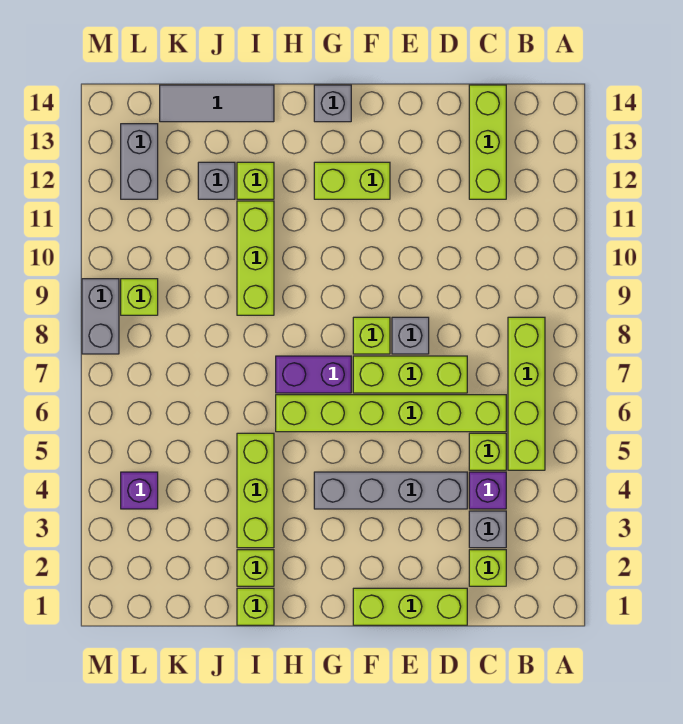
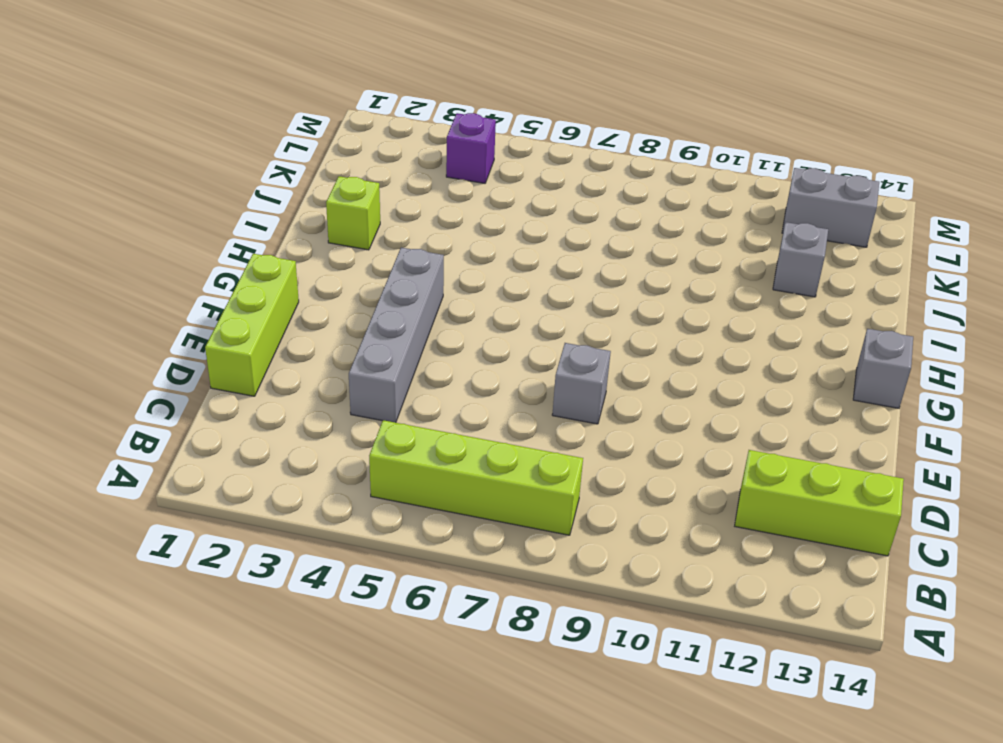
none -> lime brick C2 level 1
none -> grey brick C3 level 1
none -> purple brick C4 level 1

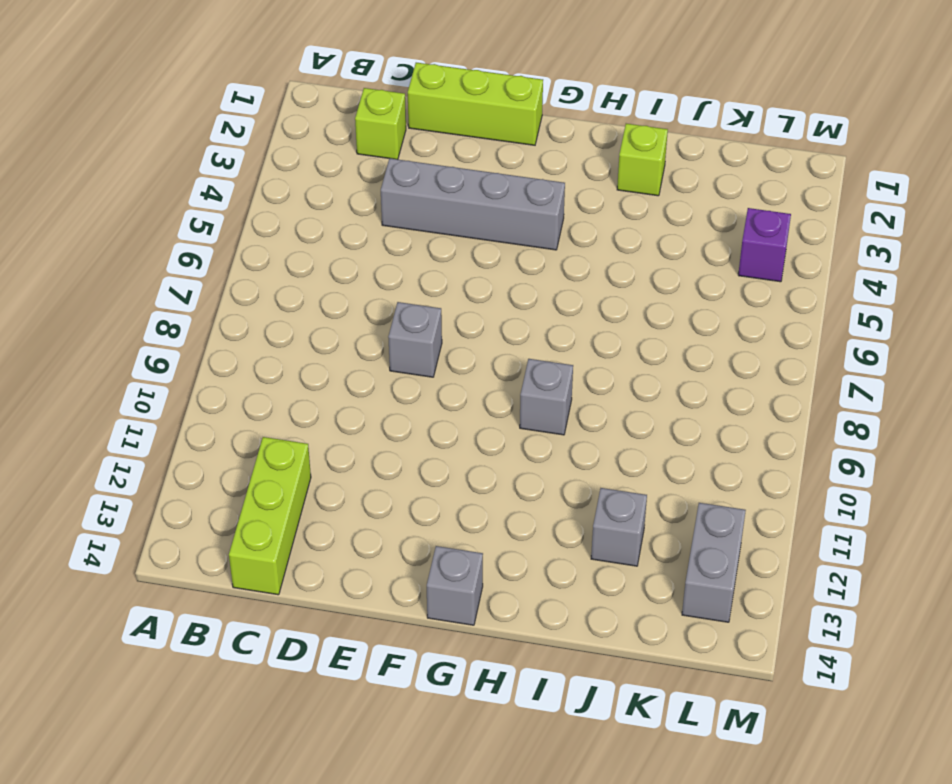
grey brick H9 level 1 -> grey brick C3 level 1
none -> lime brick B5:B8 level 1
none -> purple brick C4 level 1
none -> lime brick C5 level 1

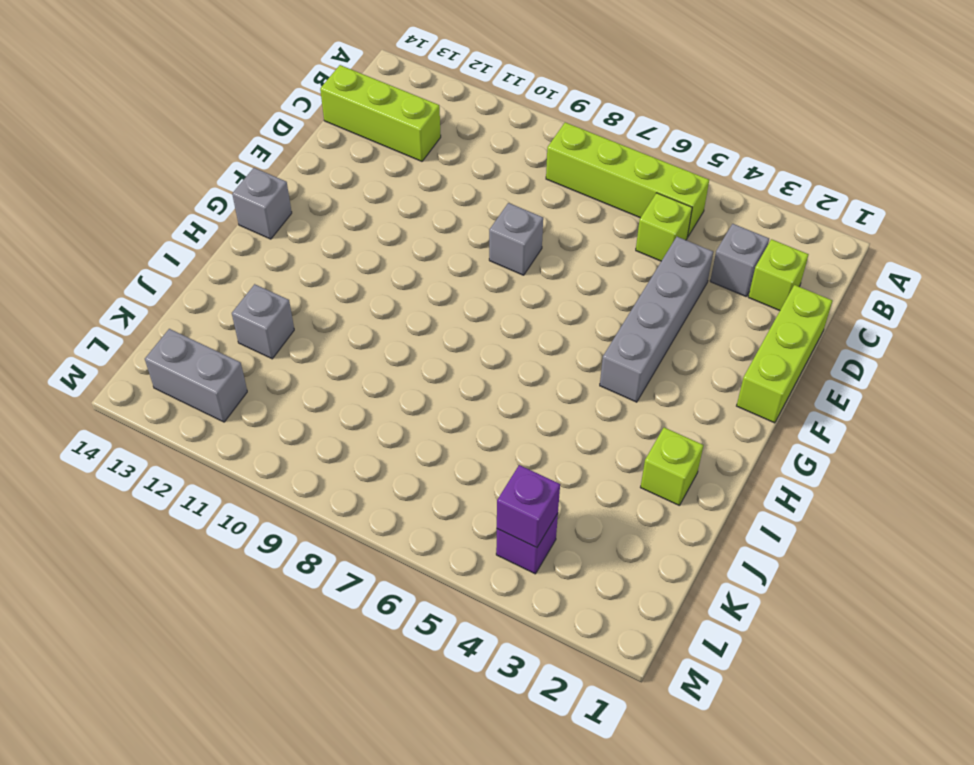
purple brick L4 level 2 -> purple brick C4 level 1
none -> lime brick C6:H6 level 1
none -> lime brick D7:F7 level 1
none -> lime brick F8 level 1

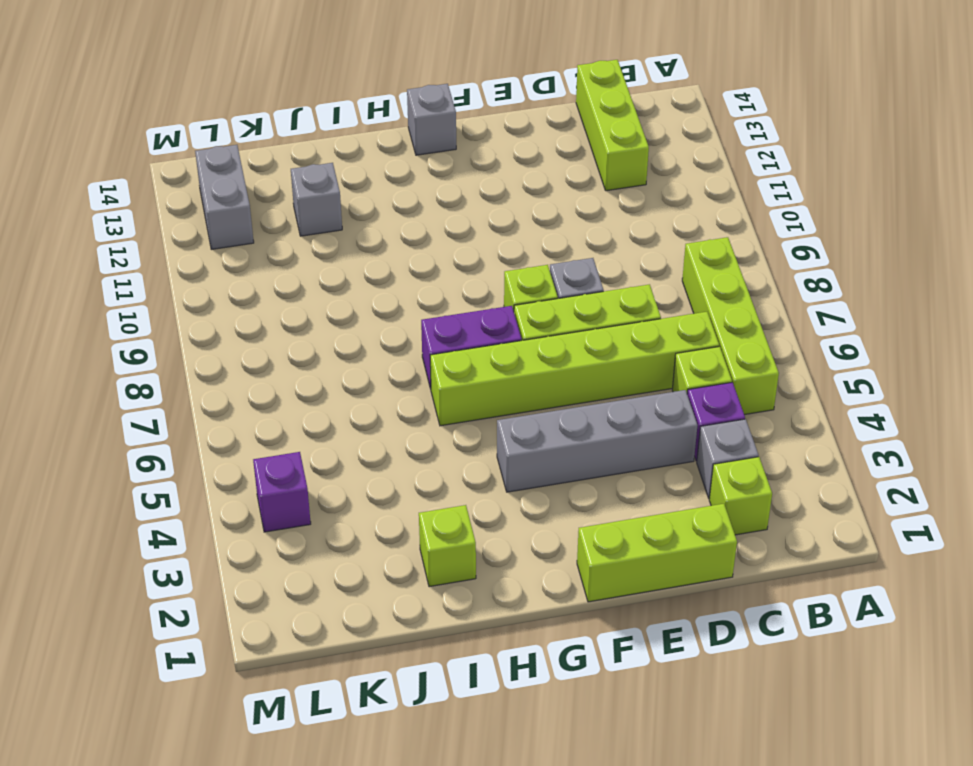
none -> lime brick F12:G12 level 1
none -> lime brick I1 level 1
none -> lime brick I3:I5 level 1

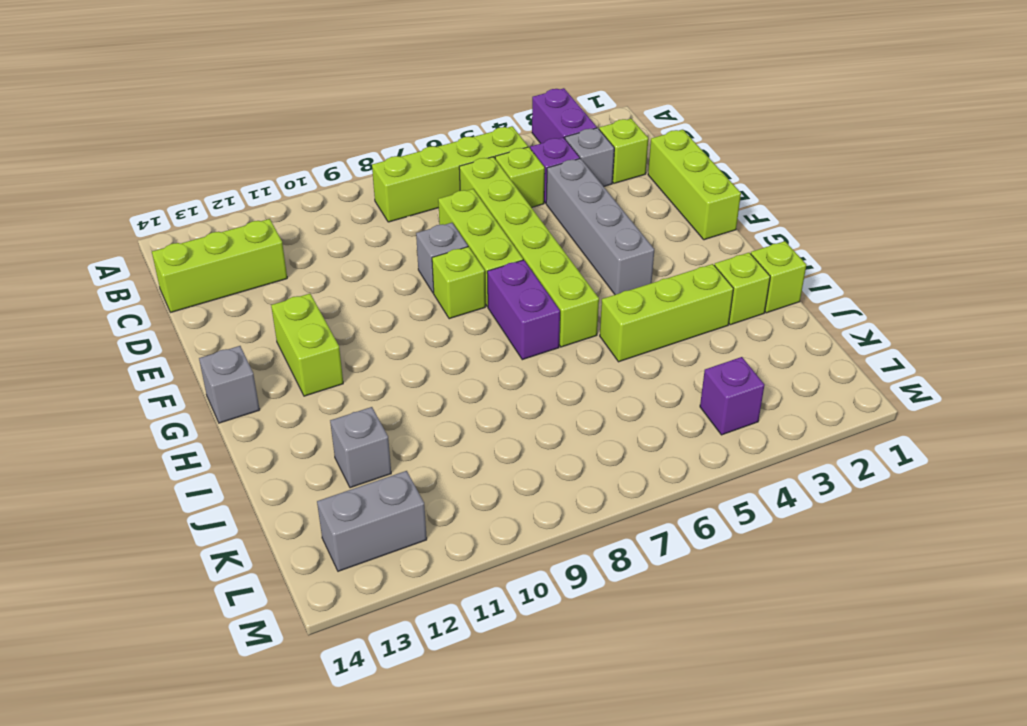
purple brick A3:B3 level 1 -> none
none -> lime brick I9:I11 level 1
none -> lime brick I12 level 1
none -> grey tile I14:K14 level 1

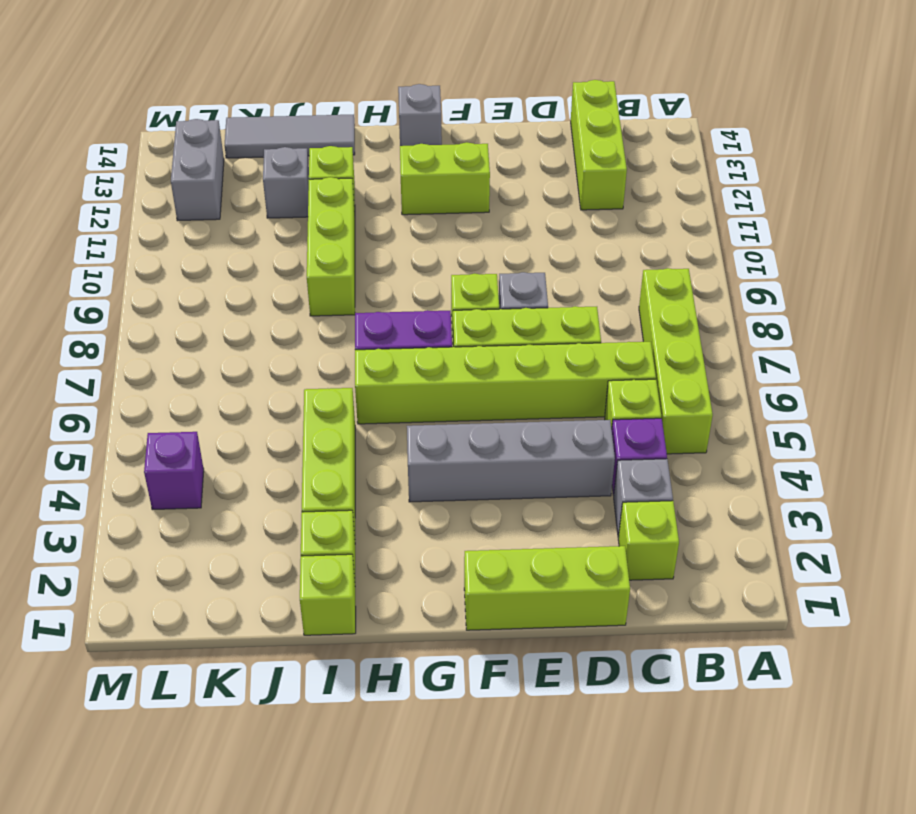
none -> lime brick L9 level 1
none -> grey brick M8:M9 level 1

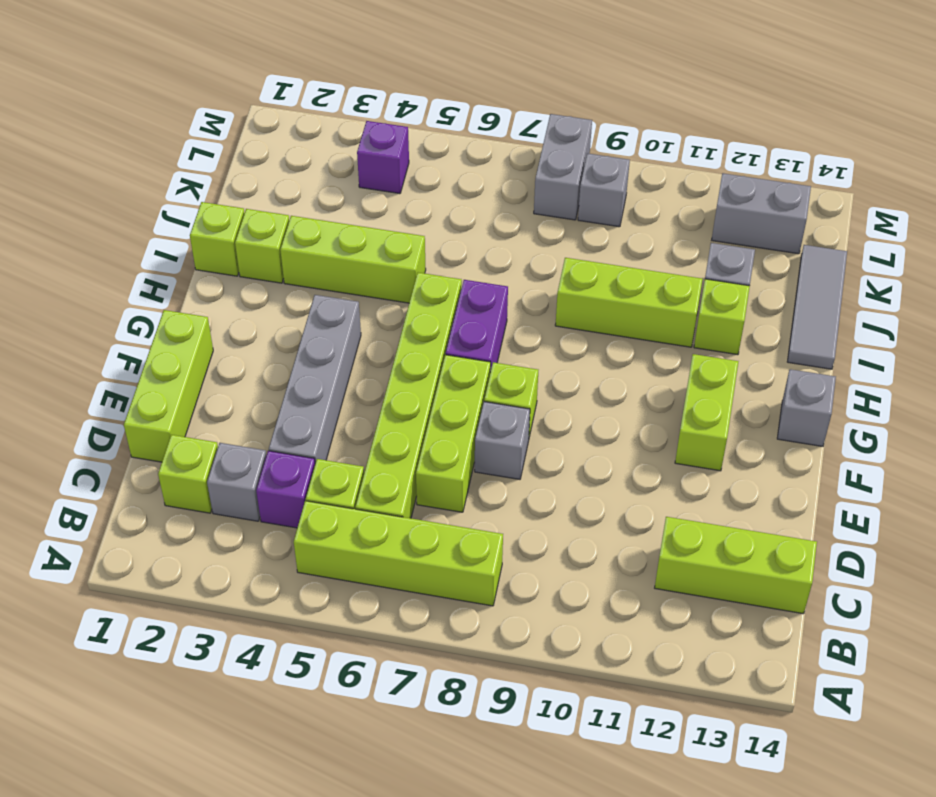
grey brick L8:M8 level 1 -> grey brick M8:M9 level 1
grey brick L9 level 1 -> lime brick L9 level 1

